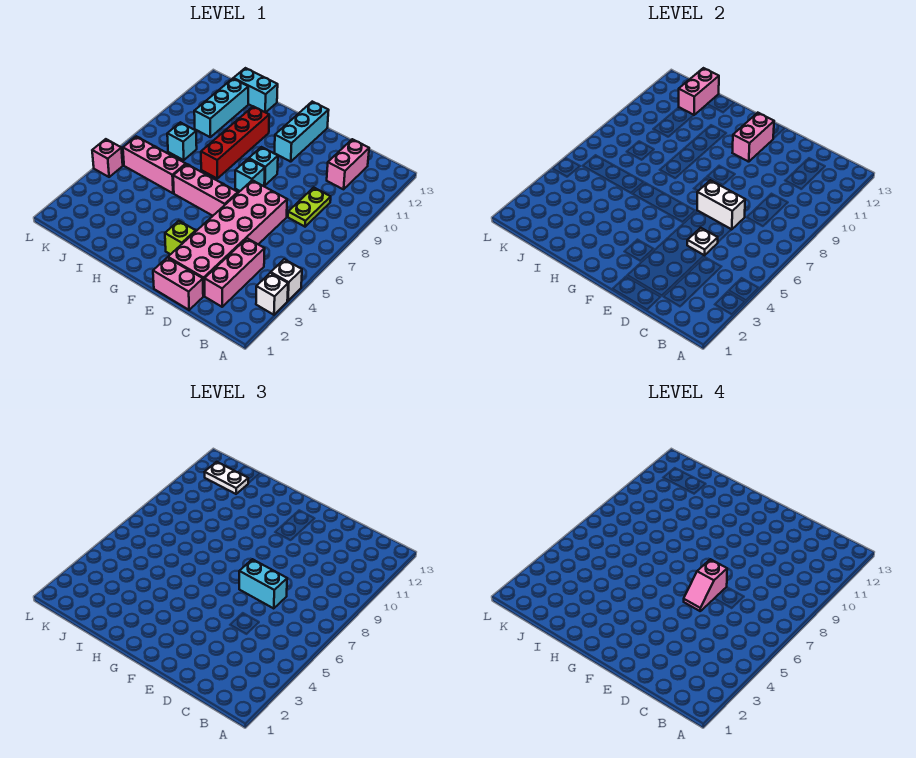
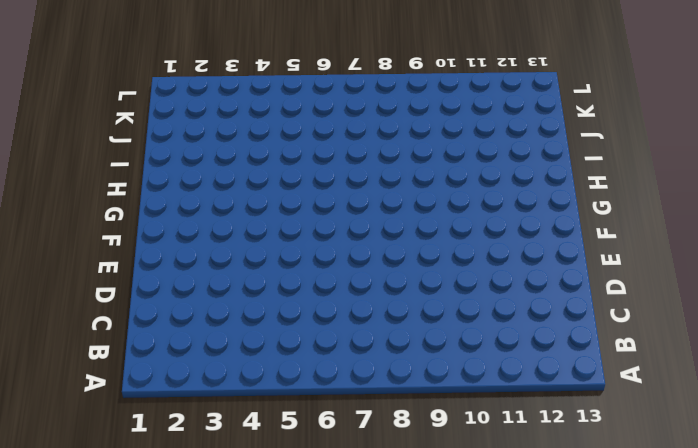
none -> white brick A3 level 1
none -> white brick A4 level 1
none -> pink brick C2:C4 level 1

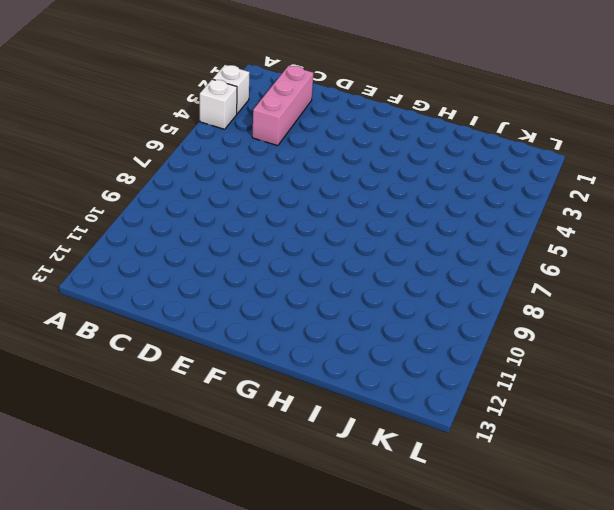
none -> lime plate C8:C9 level 1
none -> pink brick C11:C12 level 1
none -> pink brick D1:E1 level 1

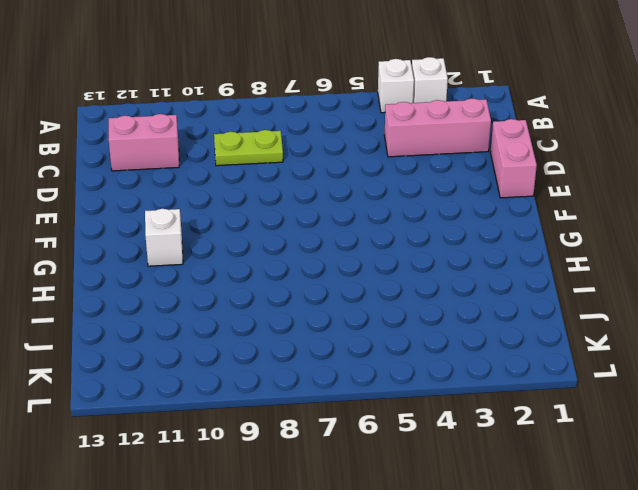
white brick G11 level 1 -> none
none -> pink brick D2:E7 level 1
none -> lime brick F3 level 1
none -> pink brick F6:H6 level 1

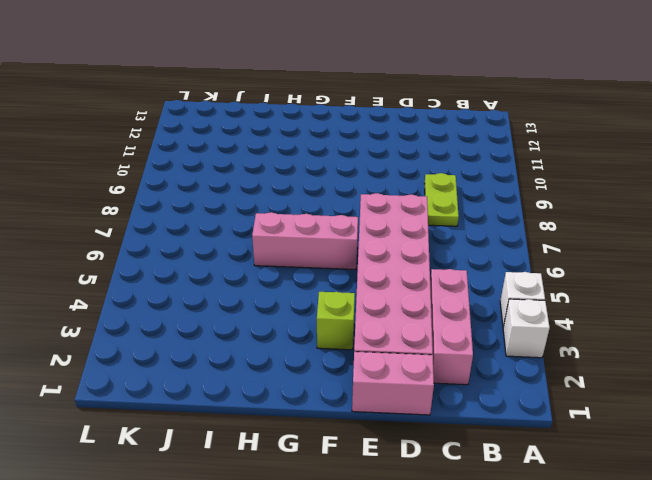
none -> pink brick C11:C12 level 1
none -> cyan brick F8 level 1
none -> cyan brick F9 level 1

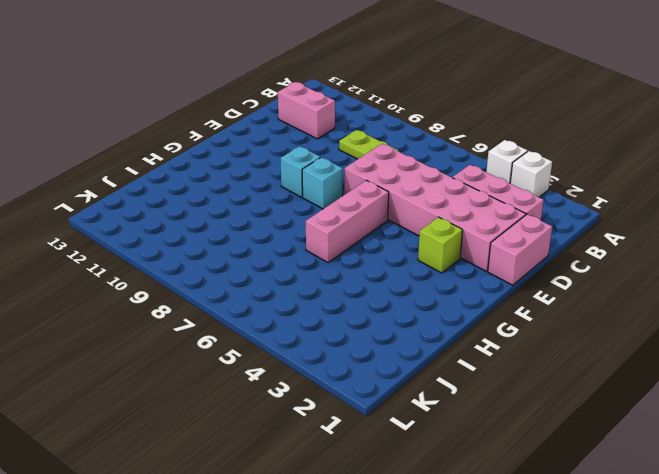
none -> cyan brick F11:F13 level 1
none -> red brick H8:H11 level 1
none -> pink brick I6:K6 level 1

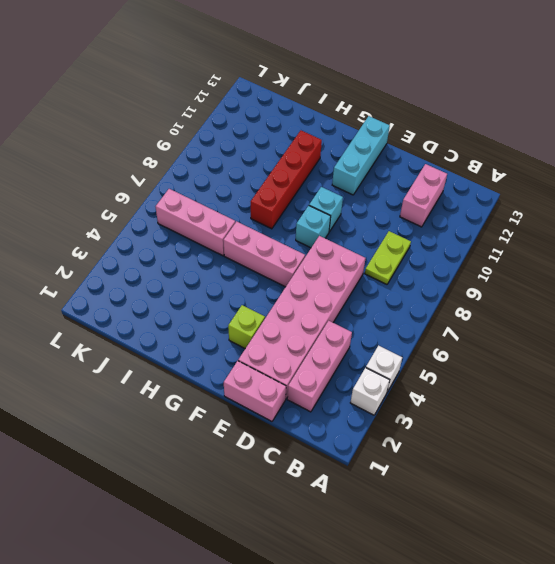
none -> cyan brick I13:J13 level 1
none -> cyan brick J8 level 1
none -> cyan brick J10:J12 level 1

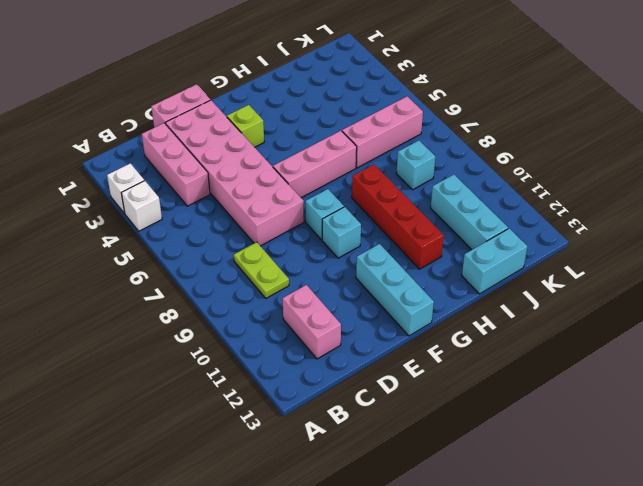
none -> pink brick L5 level 1
none -> white plate D5 level 2
none -> white brick D7:E7 level 2

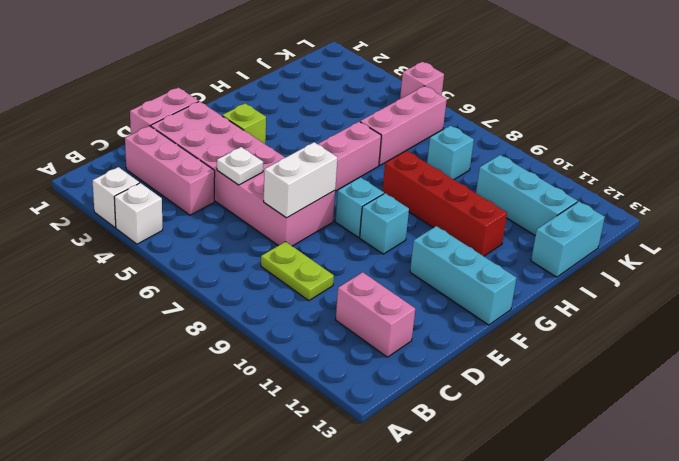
none -> pink brick F11:F12 level 2
none -> pink brick J12:J13 level 2
none -> cyan brick D7:E7 level 3

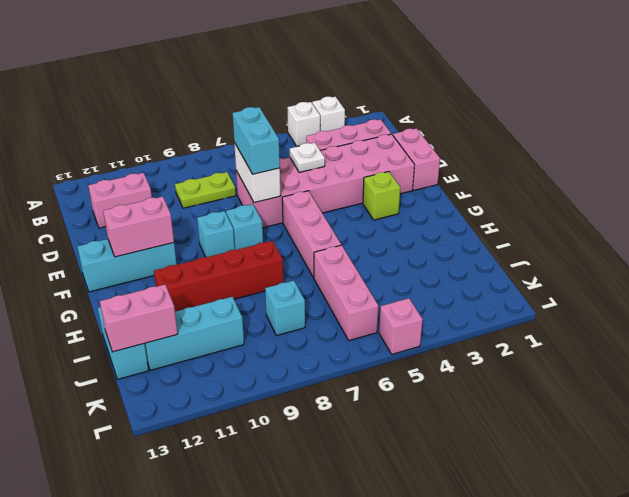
none -> white plate J12:K12 level 3
none -> pink slope E6:E7 level 4 top 7

